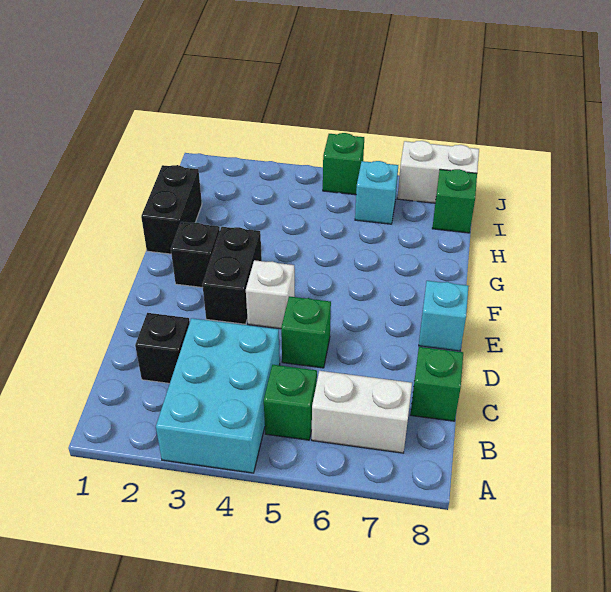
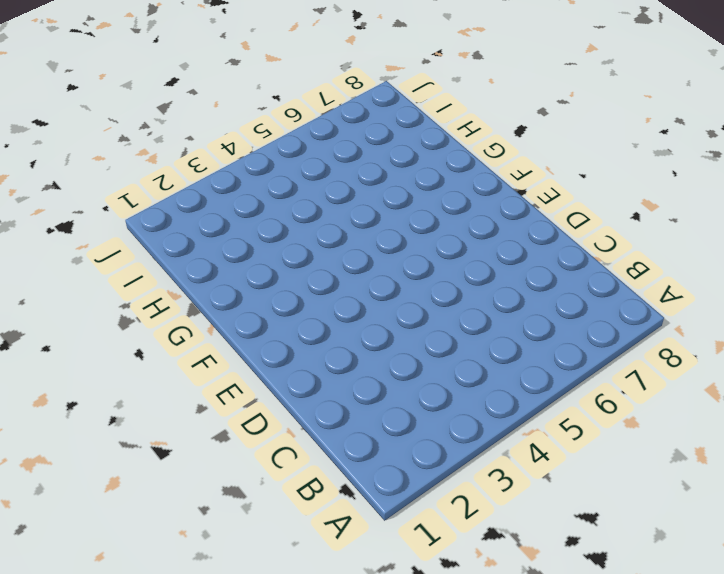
none -> cyan brick A3:C4 level 1
none -> green brick B5 level 1
none -> white brick B6:B7 level 1

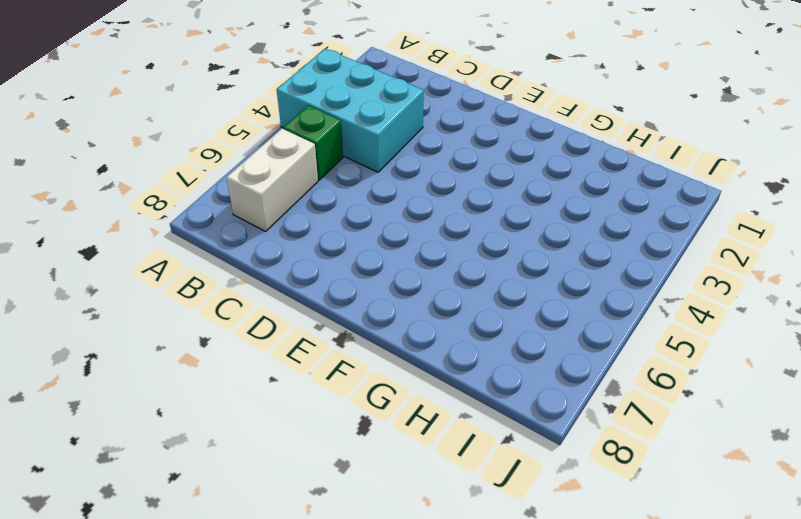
none -> black brick C2 level 1
none -> green brick C8 level 1
none -> green brick D5 level 1

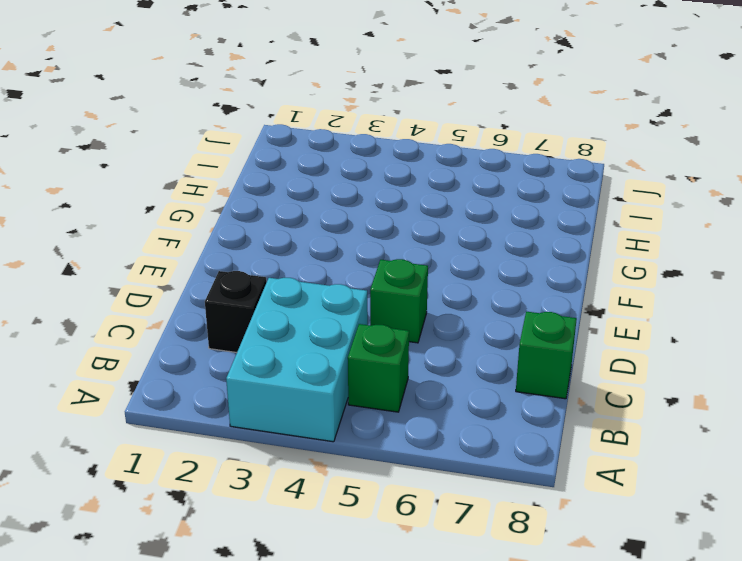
none -> white brick B6:B7 level 1
none -> black brick E3:F3 level 1
none -> white brick E4 level 1

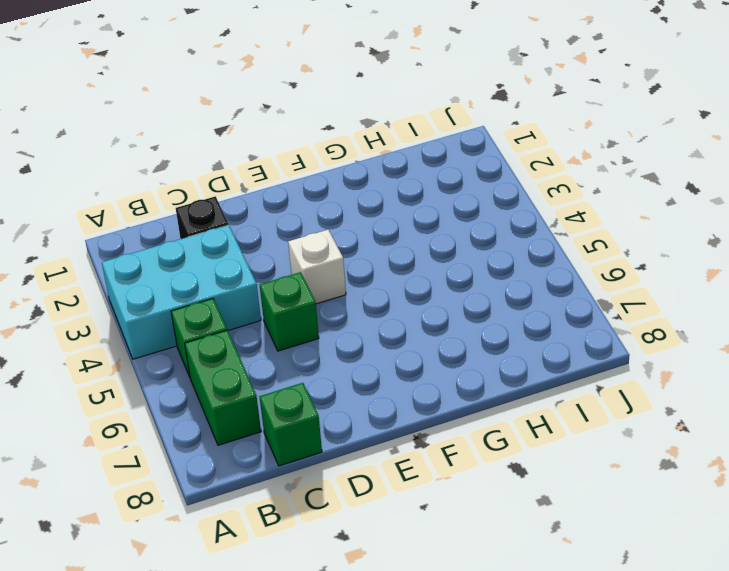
green brick B6:B7 level 1 -> white brick B6:B7 level 1
none -> black brick E3:F3 level 1
none -> cyan brick E8 level 1
none -> black brick F2 level 1

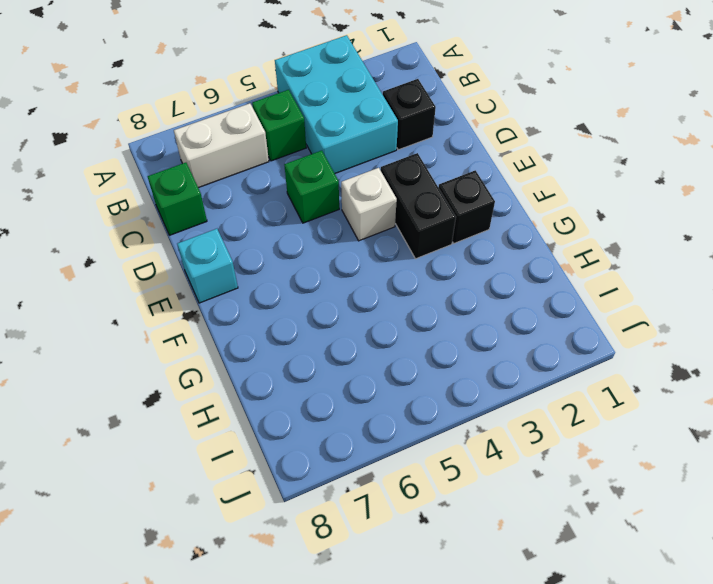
none -> black brick G1:H1 level 1
none -> cyan brick I6 level 1
none -> green brick I8 level 1

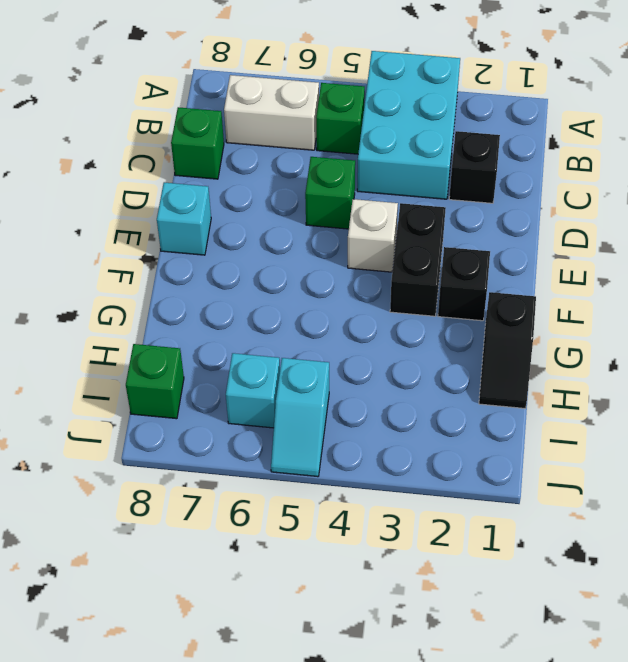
black slope G1:H1 level 1 top G -> black brick G1:H1 level 1
cyan slope I5:J5 level 1 top I -> green brick J5 level 1
none -> white brick J7:J8 level 1

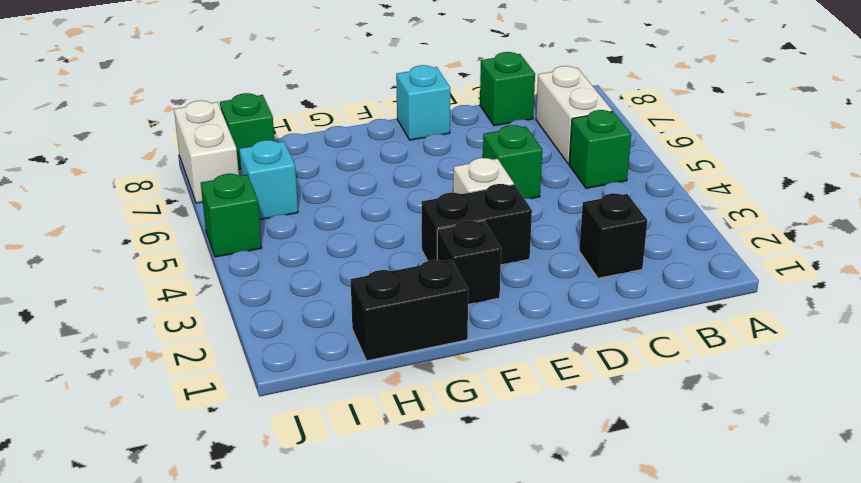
none -> cyan brick A3:C4 level 1

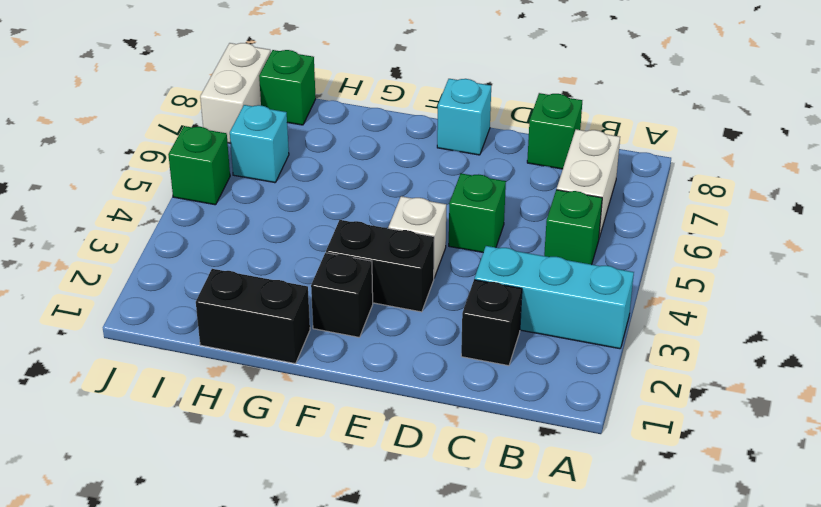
cyan brick A3:C3 level 1 -> cyan brick A3:C4 level 1

